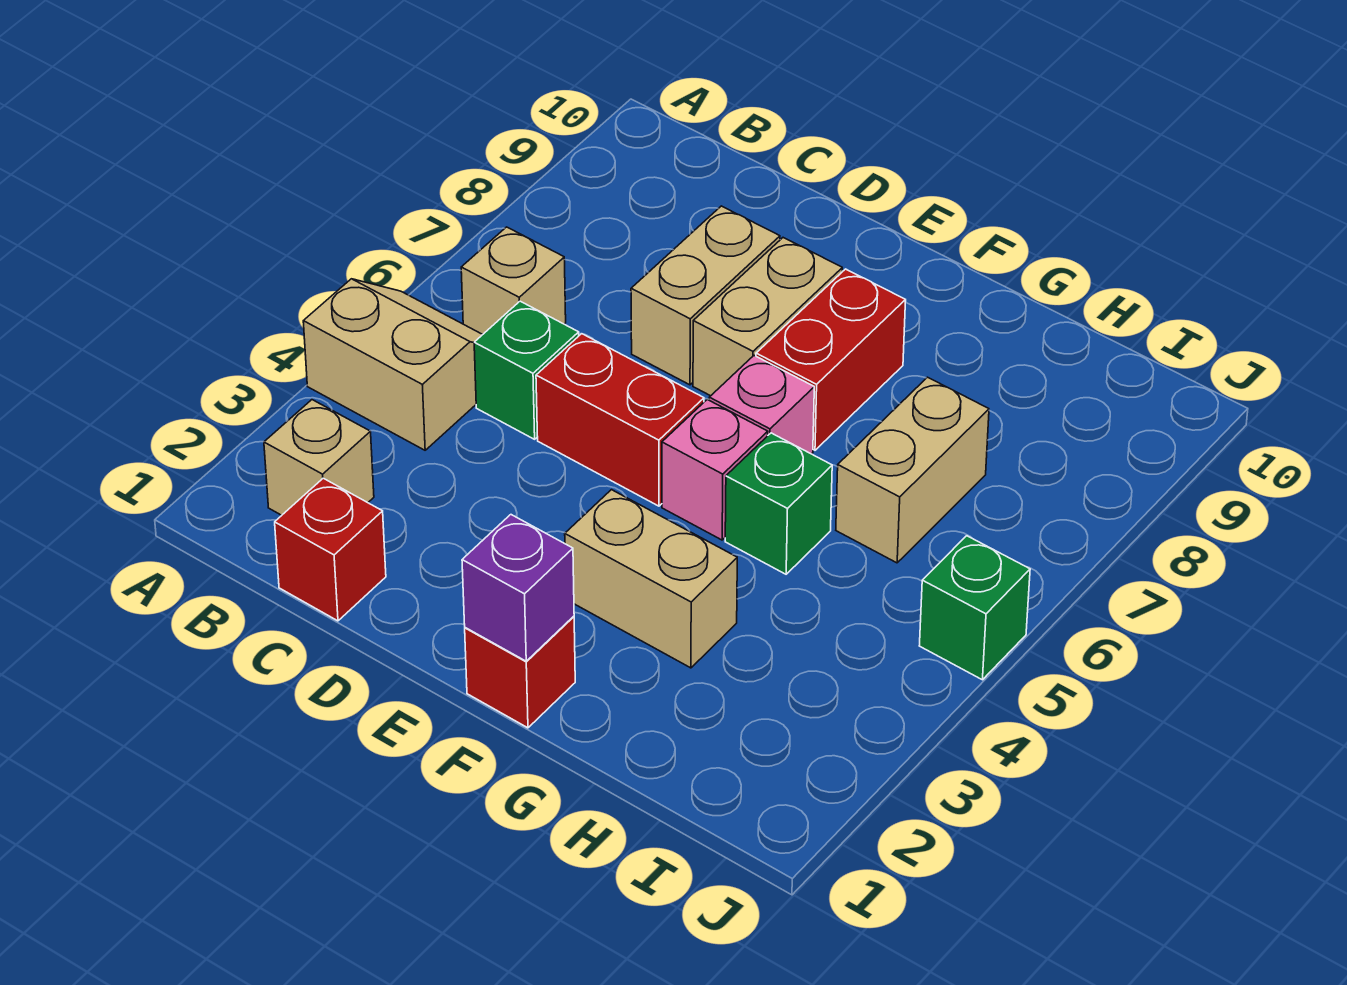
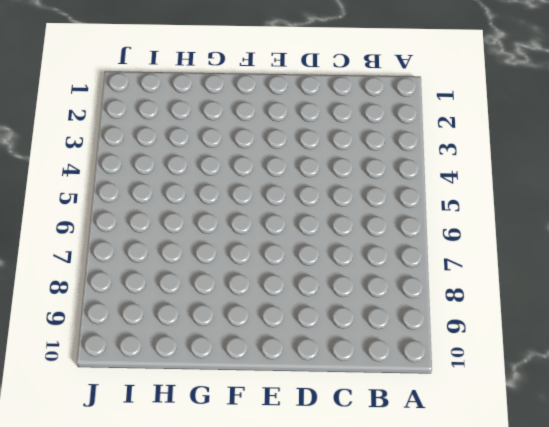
none -> tan slope A4:B5 level 1 top 4
none -> tan brick B2 level 1
none -> tan brick B6 level 1

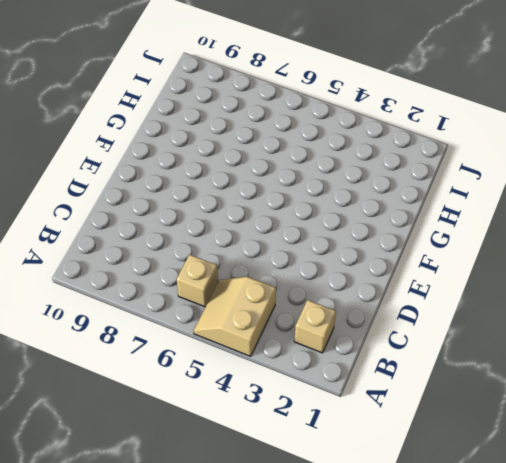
none -> red brick C1 level 1
none -> green brick C5 level 1
none -> red brick D5:E5 level 1

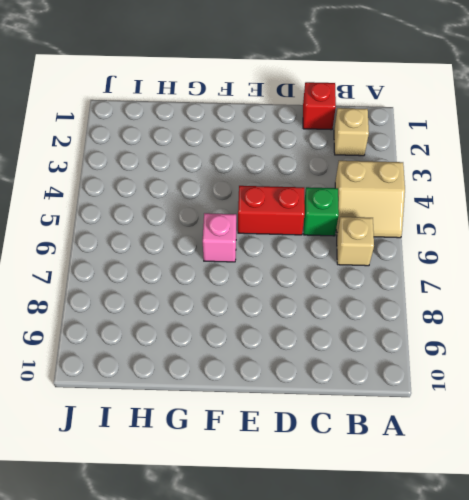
none -> tan brick D7:D8 level 1
none -> tan brick E7:E8 level 1
none -> red brick F1 level 1

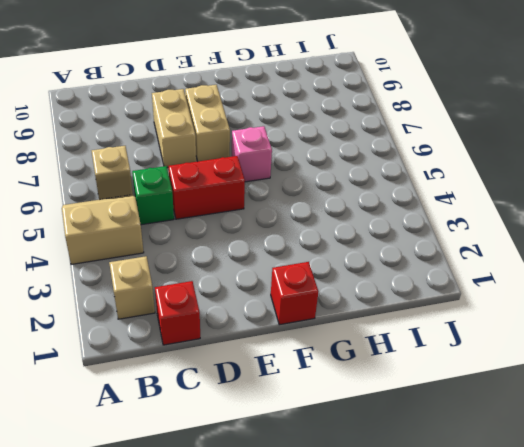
none -> tan brick F3:G3 level 1
none -> pink brick F5 level 1
none -> red brick F7:F8 level 1

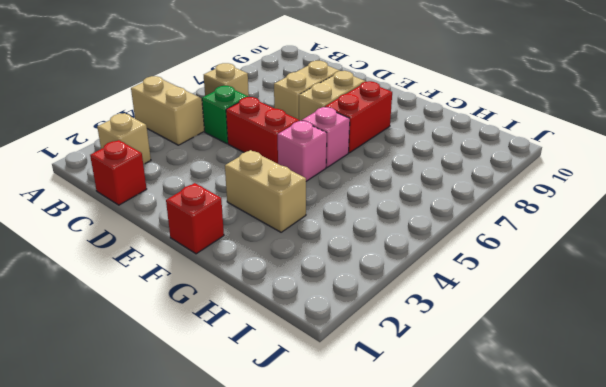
none -> green brick G5 level 1
none -> tan brick H6:H7 level 1
none -> green brick J5 level 1

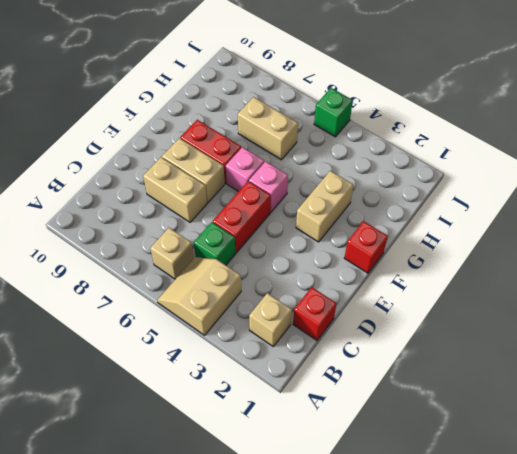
none -> green brick G5 level 1
none -> purple brick F1 level 2

